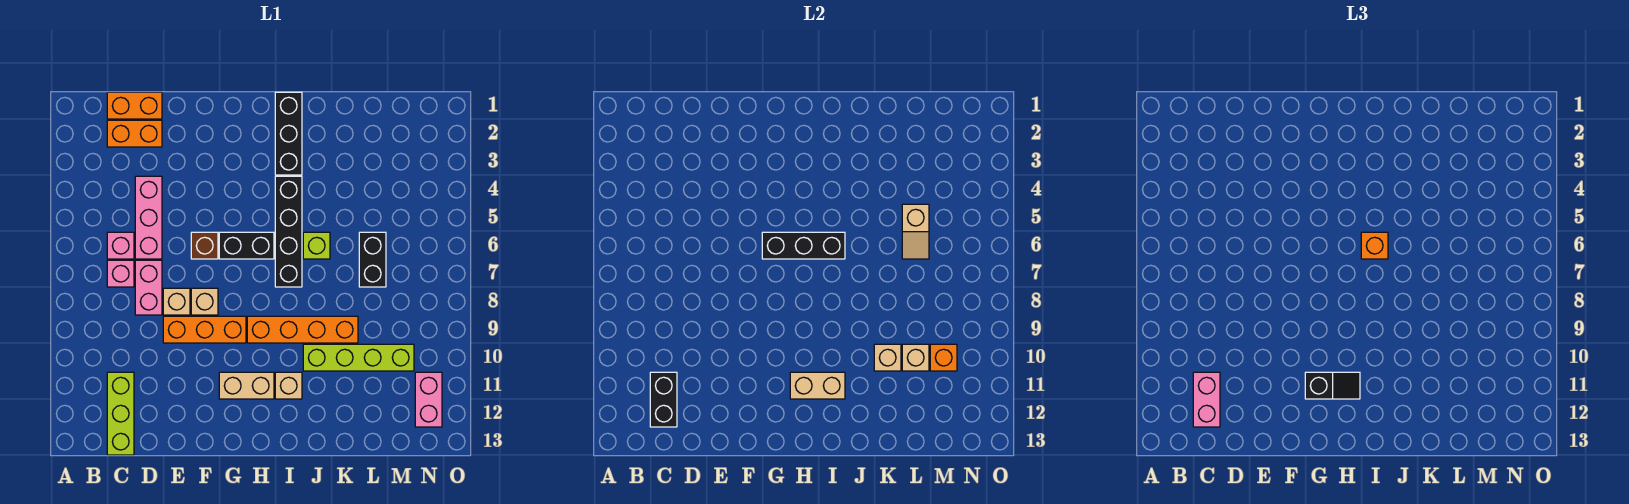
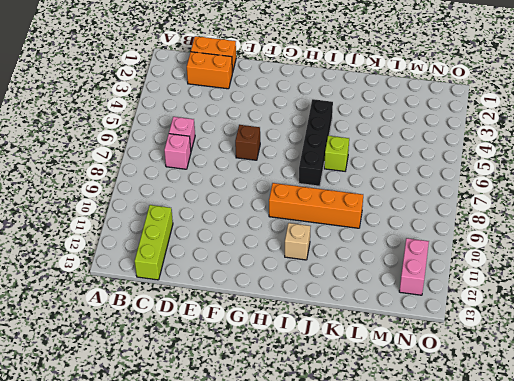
none -> pink brick D4:D6 level 1
none -> pink brick D7:D8 level 1
none -> tan brick E8 level 1
none -> orange brick E9:G9 level 1

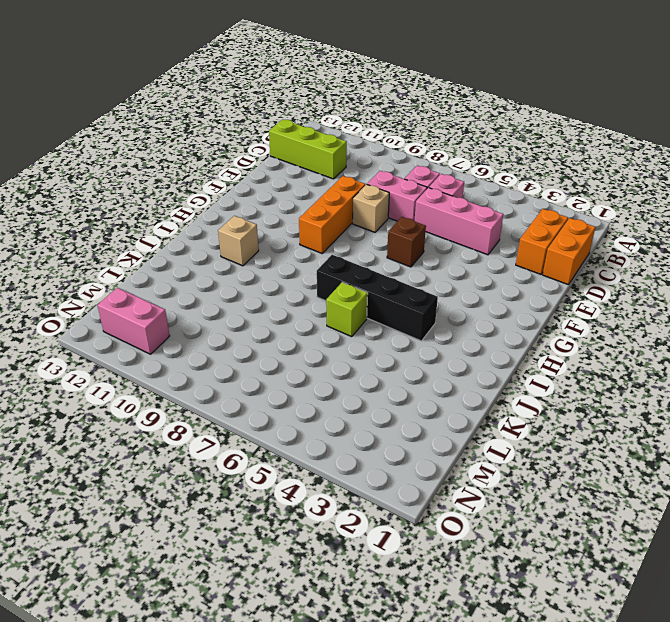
none -> tan brick F8 level 1
none -> black brick G6:H6 level 1
none -> tan brick G11:H11 level 1
none -> orange brick H9:K9 level 1

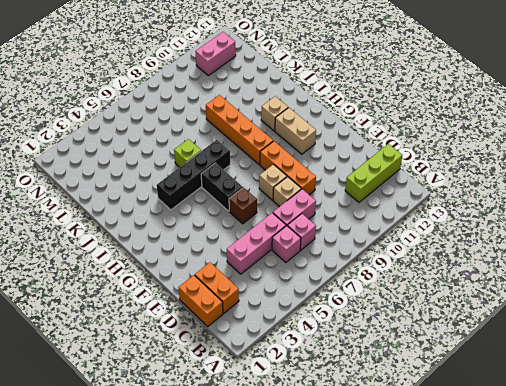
none -> black brick I1:I3 level 1
none -> lime brick J10:M10 level 1
none -> black brick L6:L7 level 1
none -> black brick C11:C12 level 2

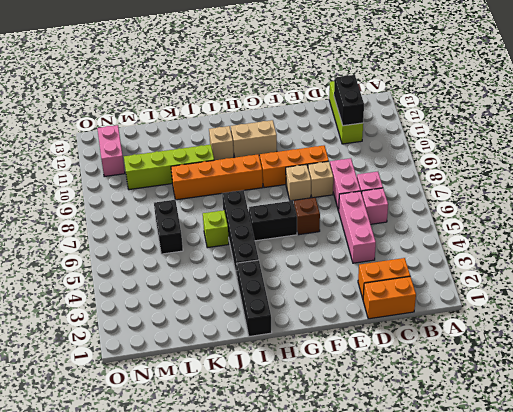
none -> black brick G6:I6 level 2
none -> tan brick H11:I11 level 2
none -> tan brick K10 level 2
none -> tan slope L5:L6 level 2 top 5

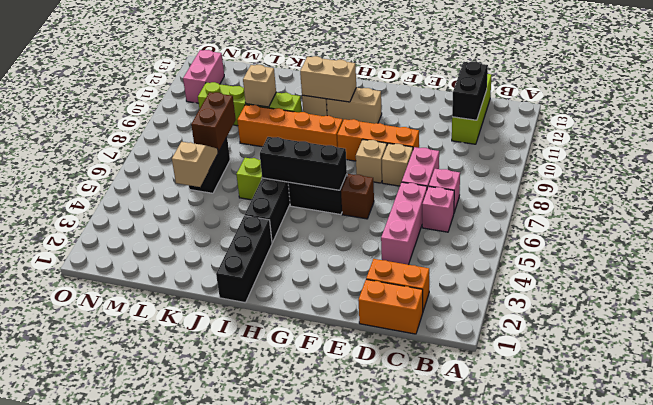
brown brick L7:L8 level 2 -> none
none -> tan brick L10 level 2
none -> orange brick M10 level 2
none -> pink brick C11:C12 level 3
none -> black slope G11:H11 level 3 top G

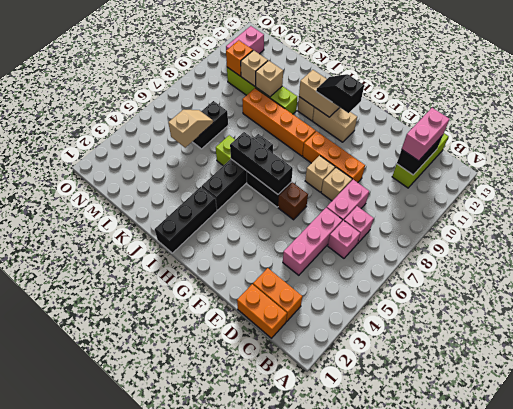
none -> orange brick I6 level 3

